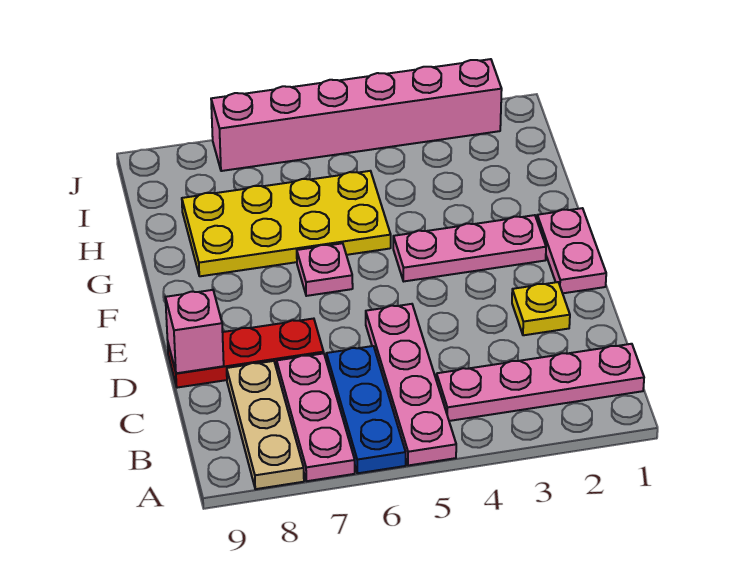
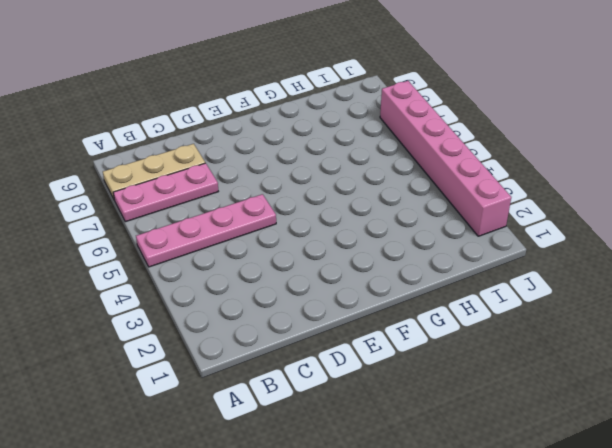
none -> blue plate A6:C6 level 1
none -> pink plate B1:B4 level 1
none -> yellow plate D2 level 1

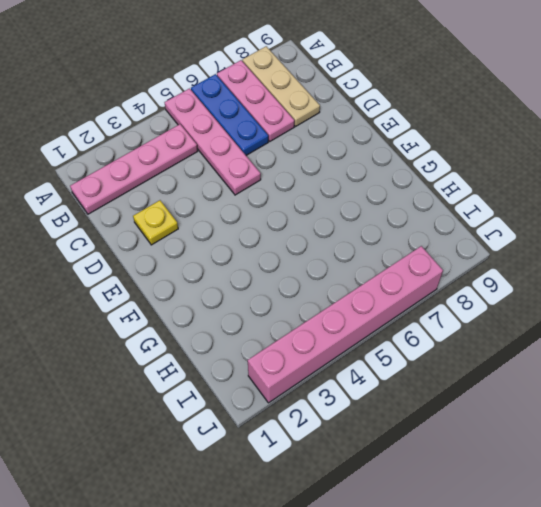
none -> red plate D7:D9 level 1
none -> pink plate E1:F1 level 1
none -> pink plate F2:F4 level 1

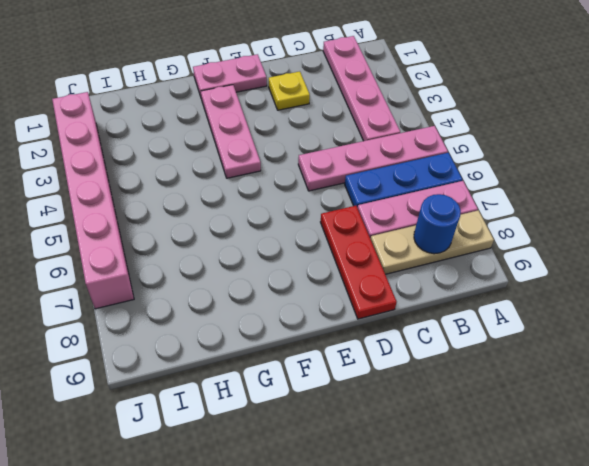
blue round brick B8 level 2 -> none
none -> pink plate F6 level 1
none -> yellow plate G5:H8 level 1
none -> pink brick D9 level 2

